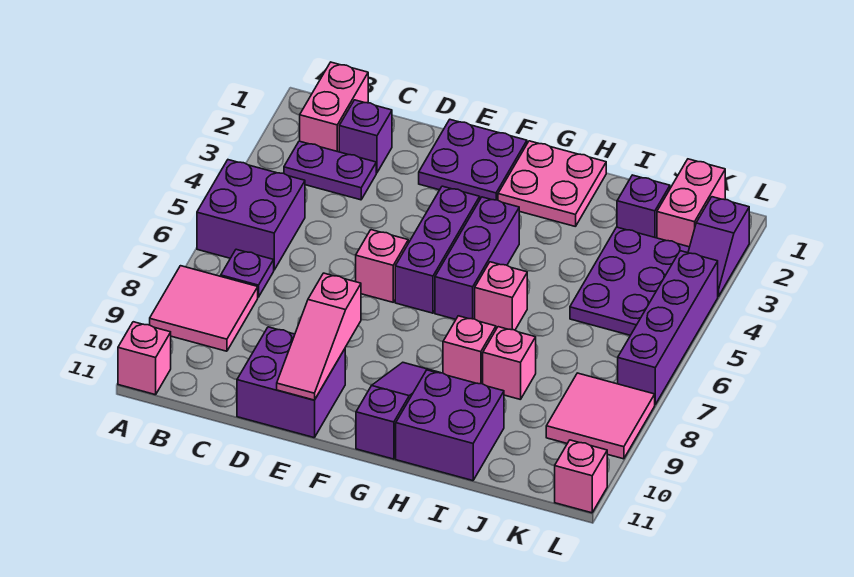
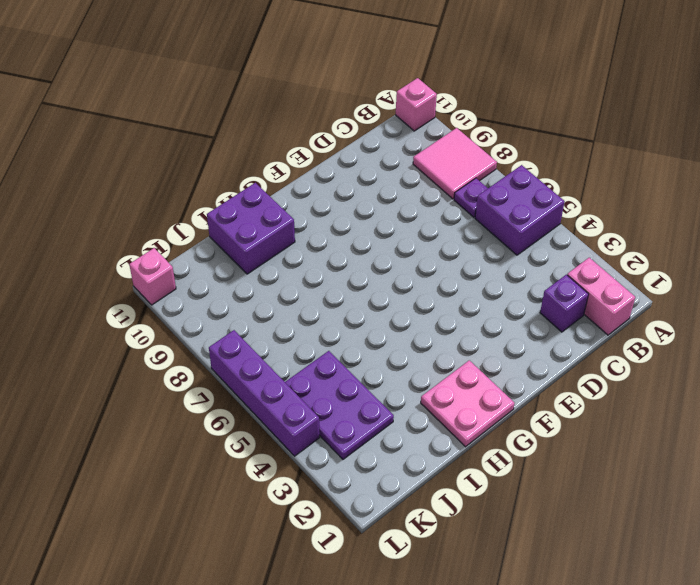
none -> purple plate B3:C3 level 1
none -> purple brick D10:E11 level 1
none -> purple plate E1:F2 level 1

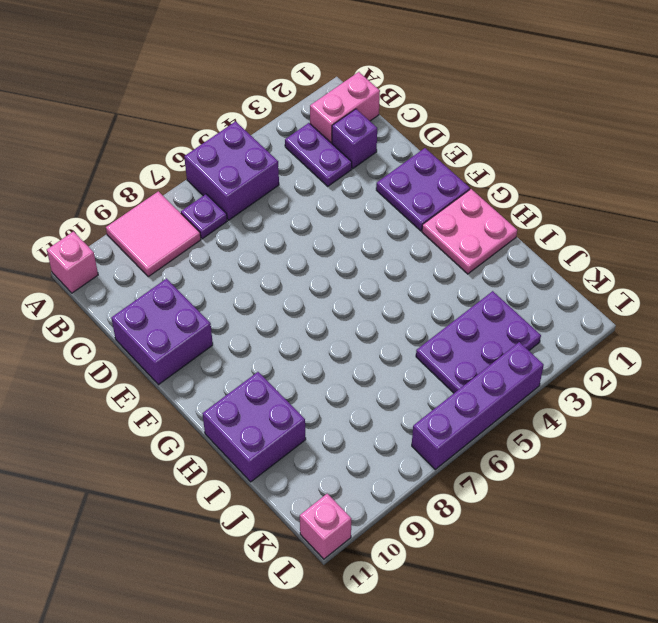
none -> pink brick E6 level 1
none -> purple brick F4:F6 level 1
none -> purple brick G4:G6 level 1

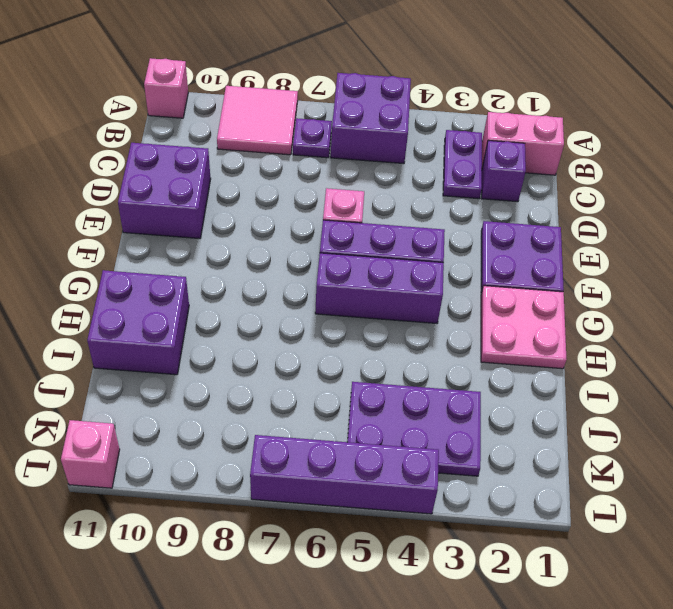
none -> purple slope G9:G11 level 1 top 11
none -> pink brick H6 level 1
none -> pink brick H8 level 1

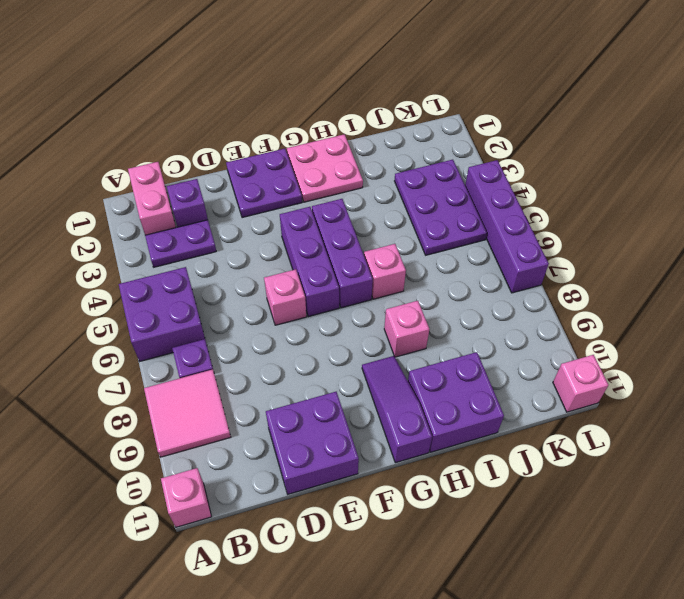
none -> pink brick I8 level 1
none -> purple brick J2 level 1
none -> pink brick K1:K2 level 1

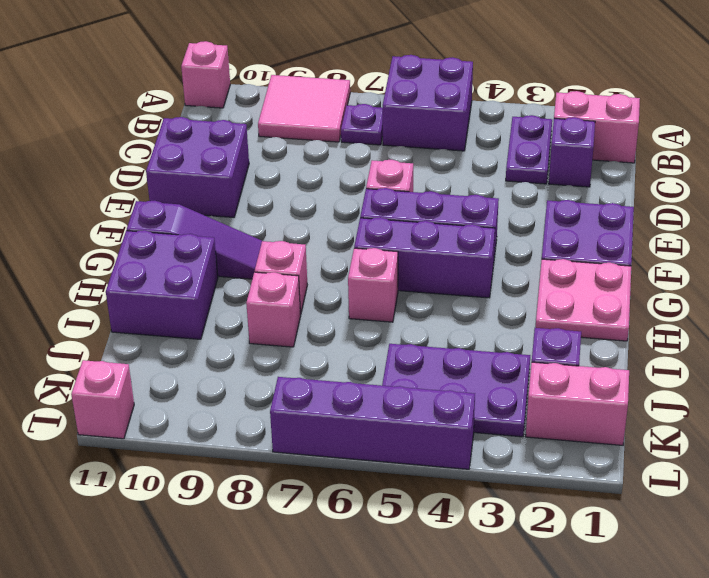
none -> pink tile K8:L9 level 1
none -> purple slope L2:L3 level 1 top 2
none -> pink slope E9:E11 level 2 top 9

